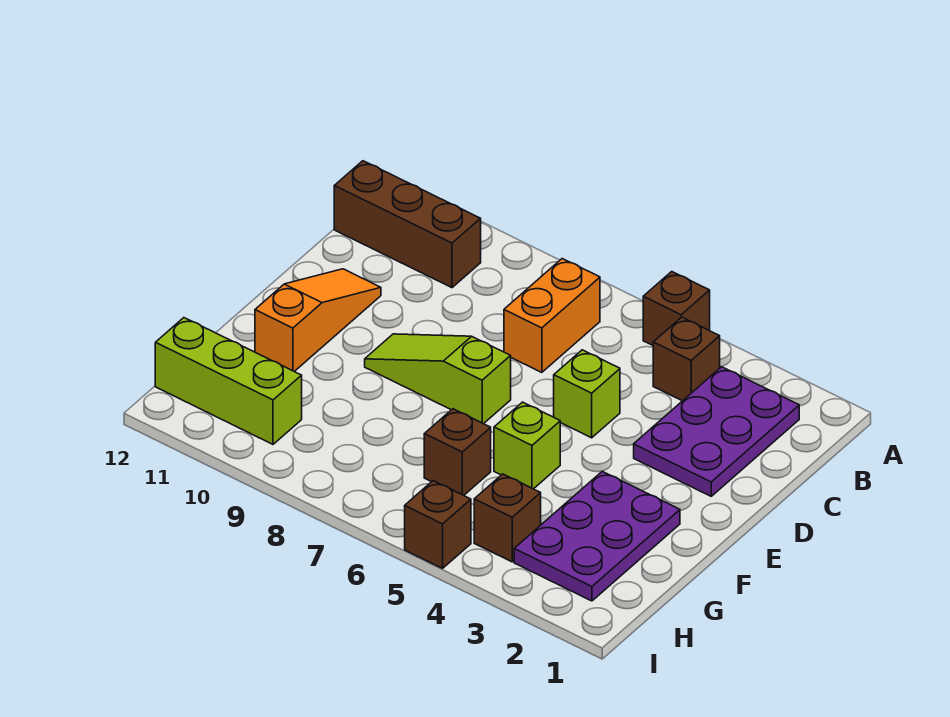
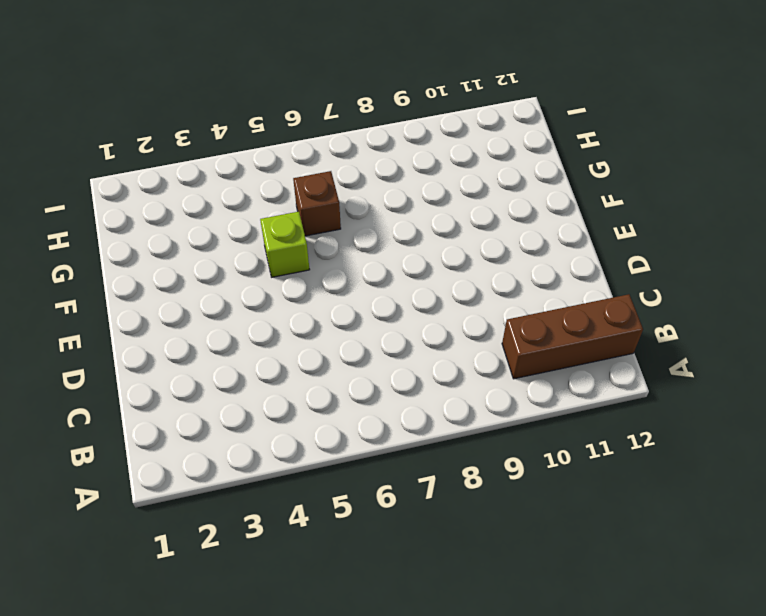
none -> brown brick A5 level 1
none -> purple plate B2:D3 level 1
none -> brown brick B4 level 1

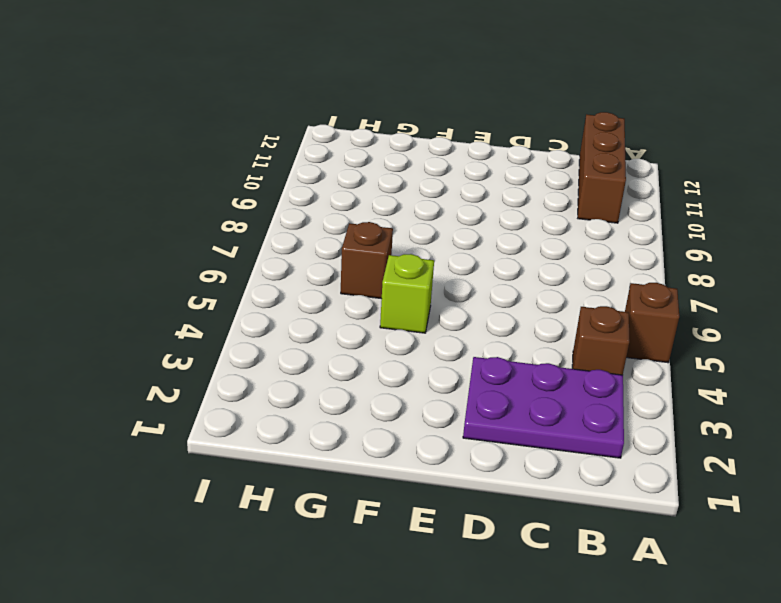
none -> orange brick B7:C7 level 1
none -> lime brick D5 level 1
none -> orange slope D11:F11 level 1 top F

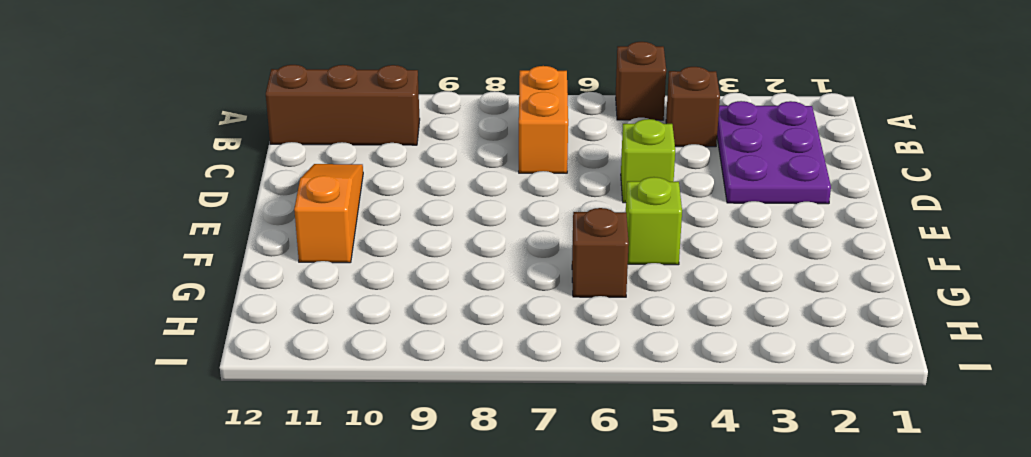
none -> lime slope E7:E9 level 1 top 7
none -> purple plate F2:H3 level 1
none -> brown brick H4 level 1

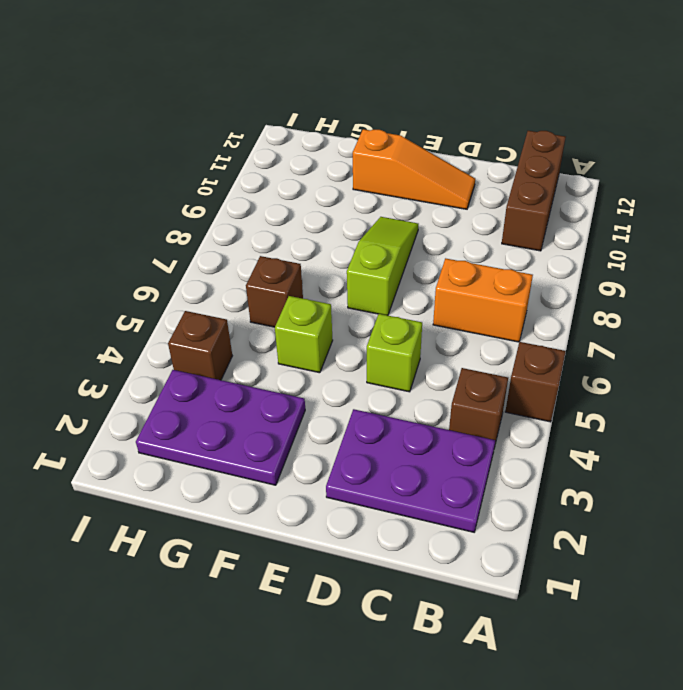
none -> lime brick H10:H12 level 1
none -> brown brick I5 level 1

